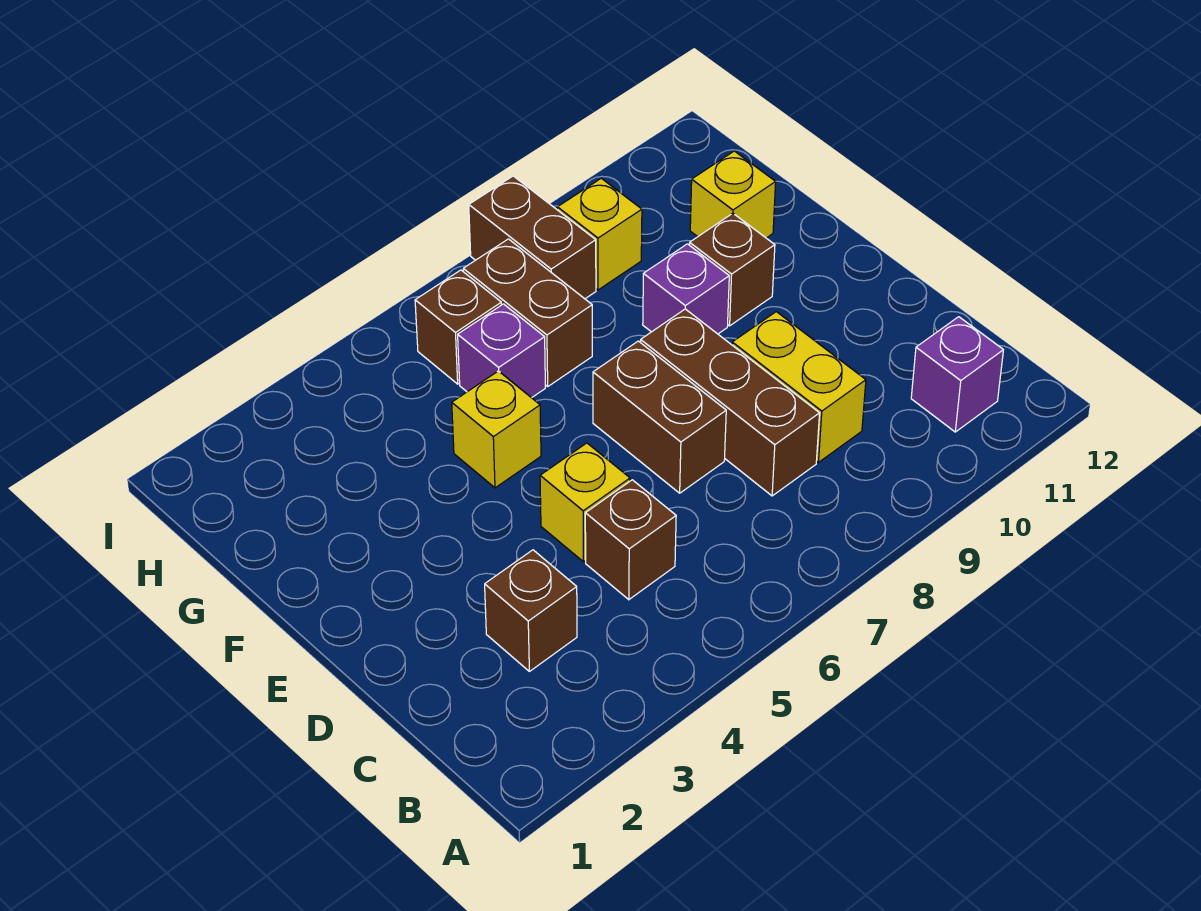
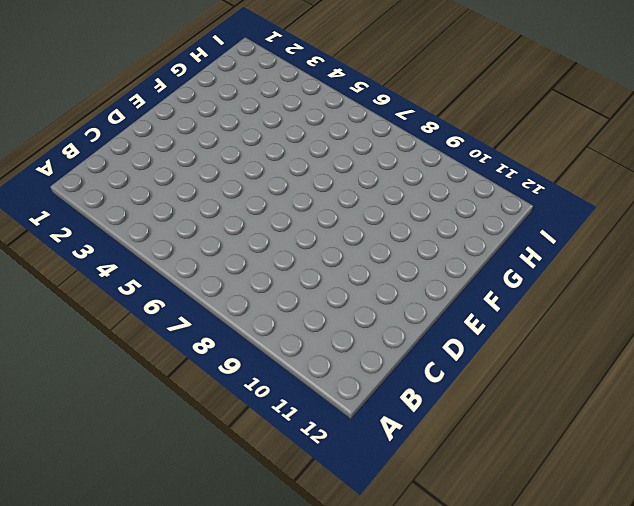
none -> purple brick B11 level 1
none -> brown brick C3 level 1
none -> brown brick C5 level 1

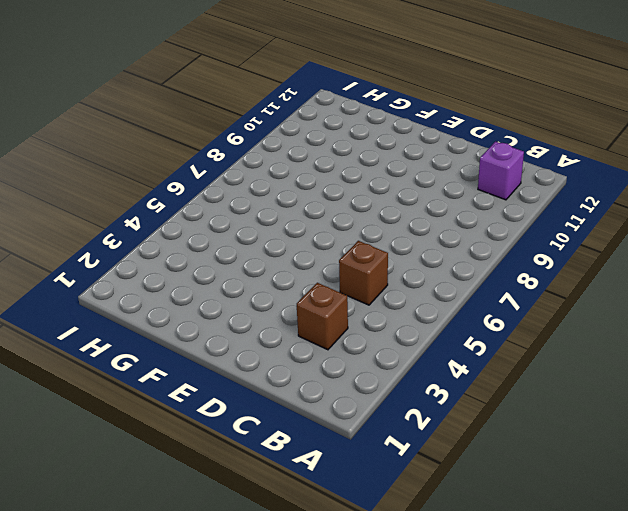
none -> brown brick C8:E8 level 1
none -> yellow brick C9:D9 level 1
none -> yellow brick D5 level 1

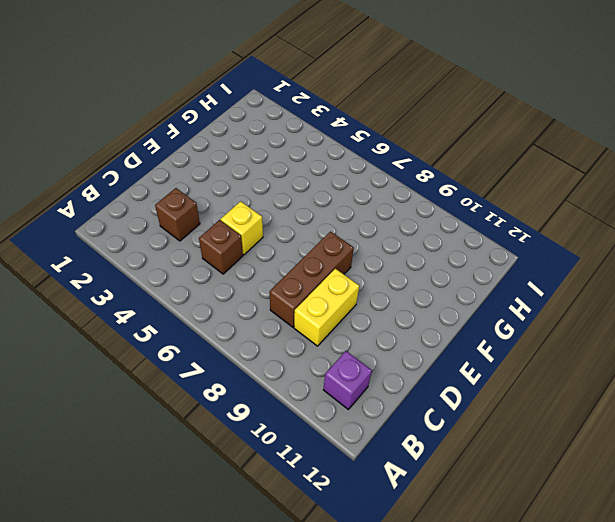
none -> brown brick D7:E7 level 1
none -> yellow brick F5 level 1
none -> purple brick F9 level 1

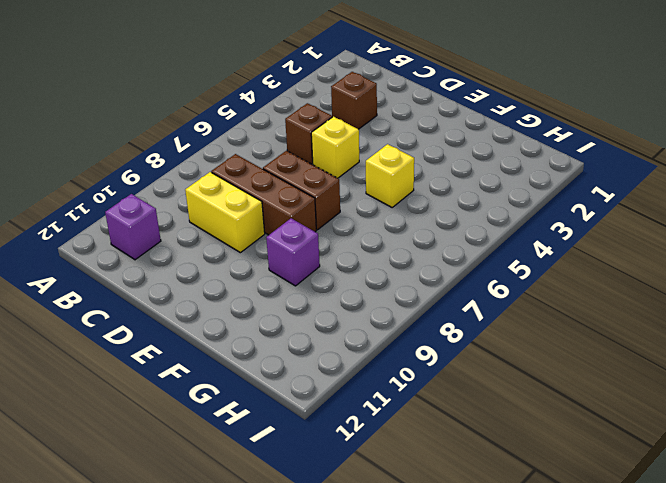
none -> brown brick F10 level 1
none -> purple brick G6 level 1
none -> brown brick G7:H7 level 1

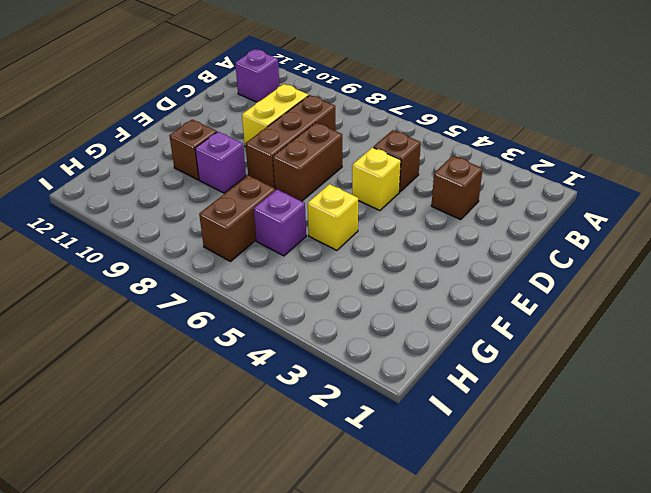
none -> yellow brick G11 level 1
none -> brown brick H6 level 1
none -> brown brick H8:I8 level 1

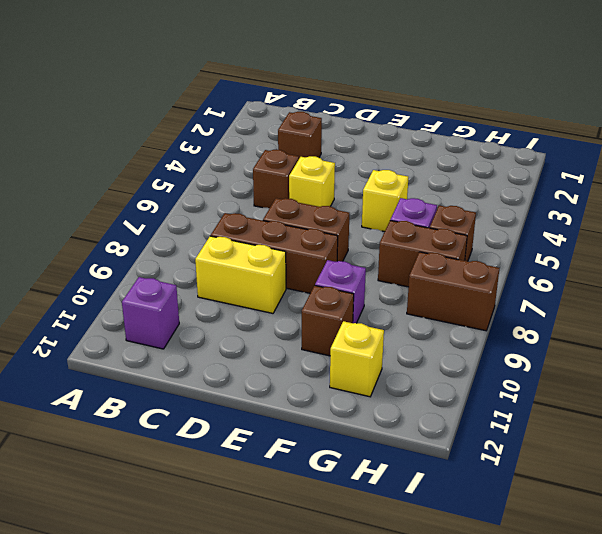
none -> yellow brick H9 level 1

